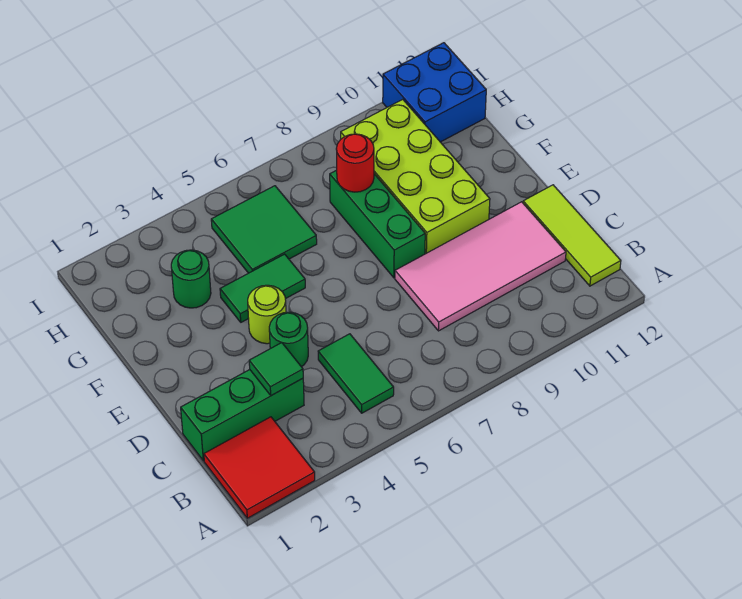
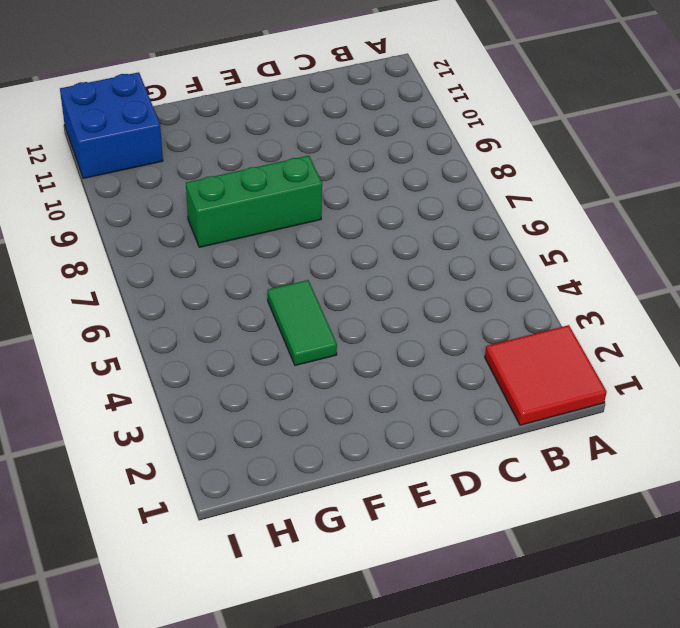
none -> green tile B5:C5 level 1
none -> lime tile B12:D12 level 1
none -> green brick C1:C3 level 1

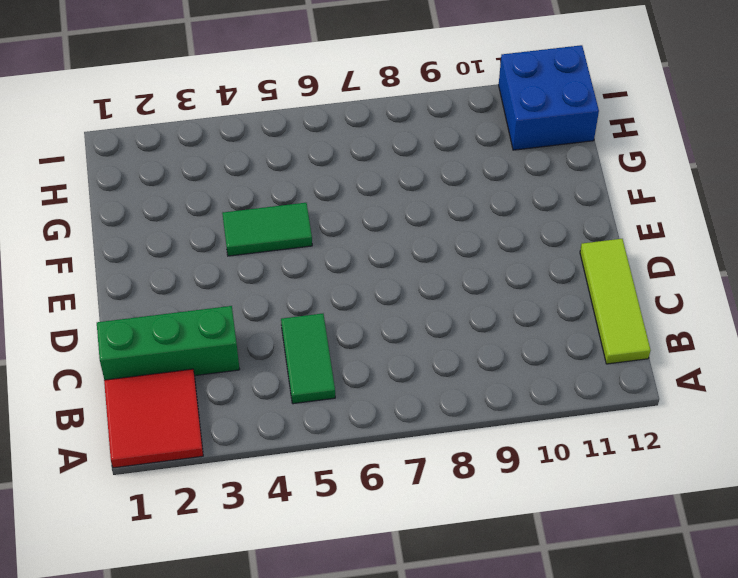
none -> pink tile C8:D11 level 1
none -> green round brick D4 level 1
none -> lime round brick E4 level 1

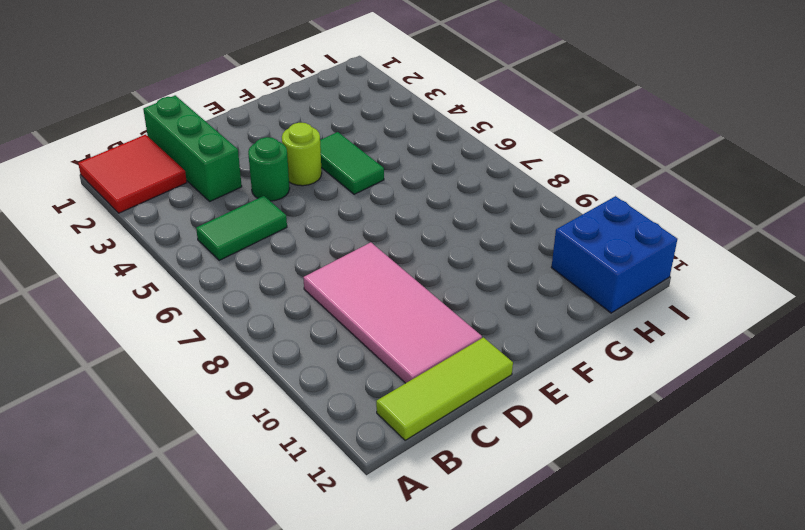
none -> green brick E8:G8 level 1
none -> lime brick E9:H10 level 1
none -> green round brick G3 level 1

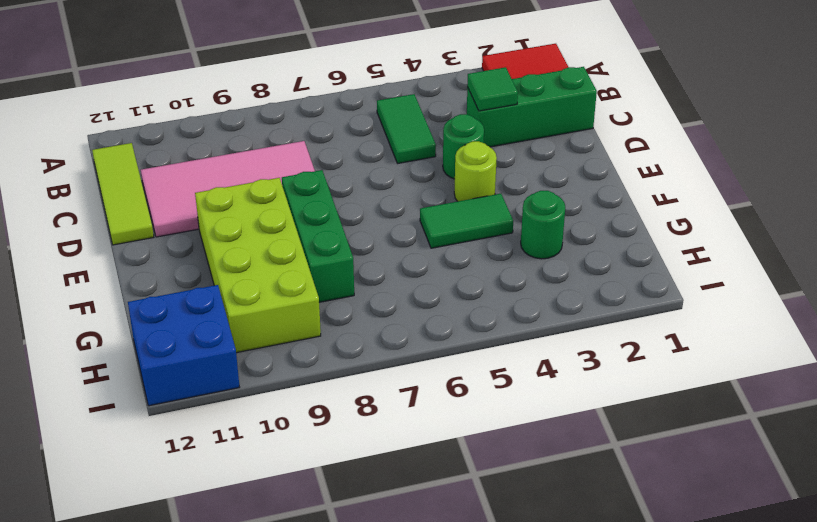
none -> green tile G5:H6 level 1
none -> red round brick G8 level 2

